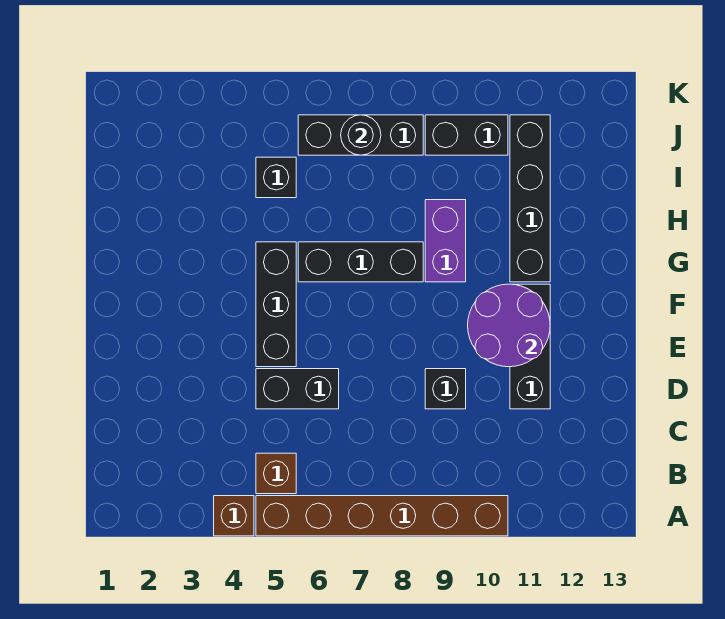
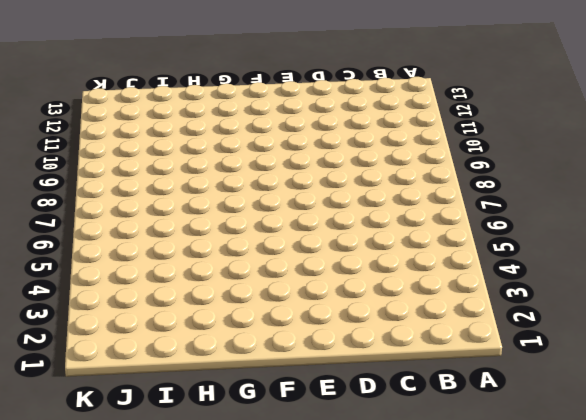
none -> brown brick A4 level 1
none -> brown brick A5:A10 level 1
none -> brown brick B5 level 1

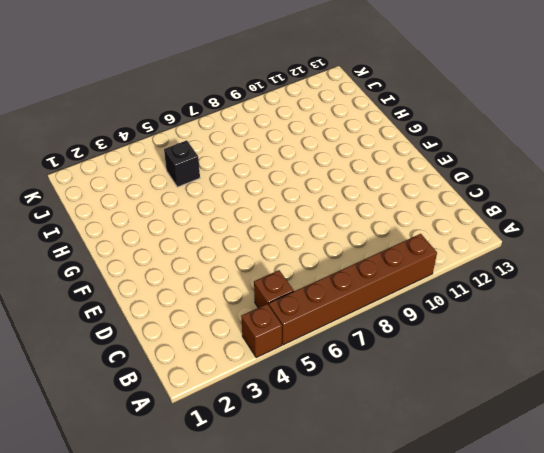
none -> black brick D5:D6 level 1
none -> black brick D9 level 1
none -> black brick D11:F11 level 1

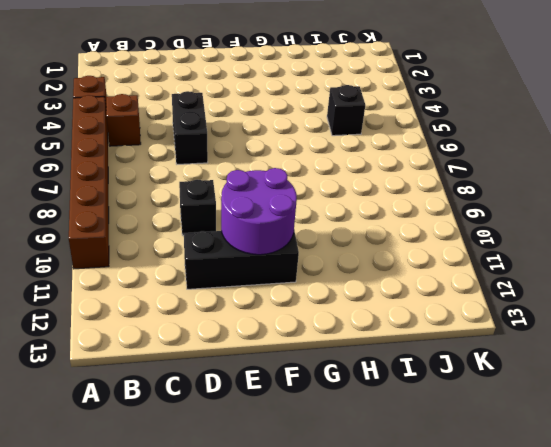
none -> black brick E5:G5 level 1
none -> black brick G6:G8 level 1
none -> purple brick G9:H9 level 1

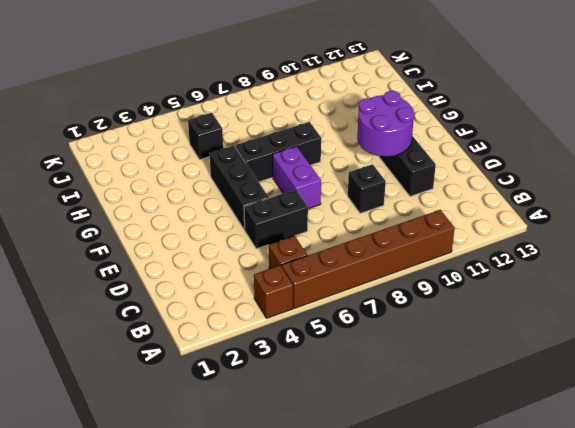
purple brick E7:F7 level 1 -> purple brick G9:H9 level 1
none -> black brick G11:J11 level 1
none -> black brick J6:J8 level 1
none -> black brick J9:J10 level 1

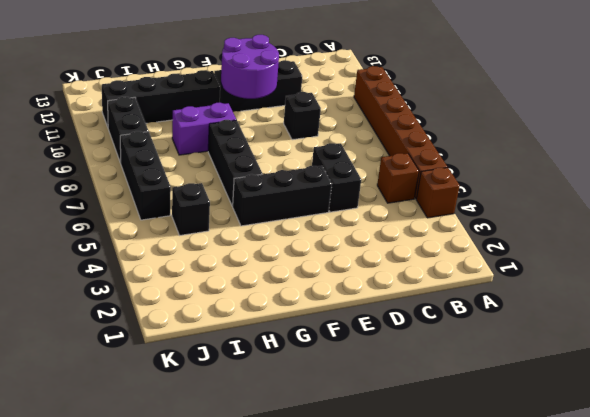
none -> black round brick J7 level 2

